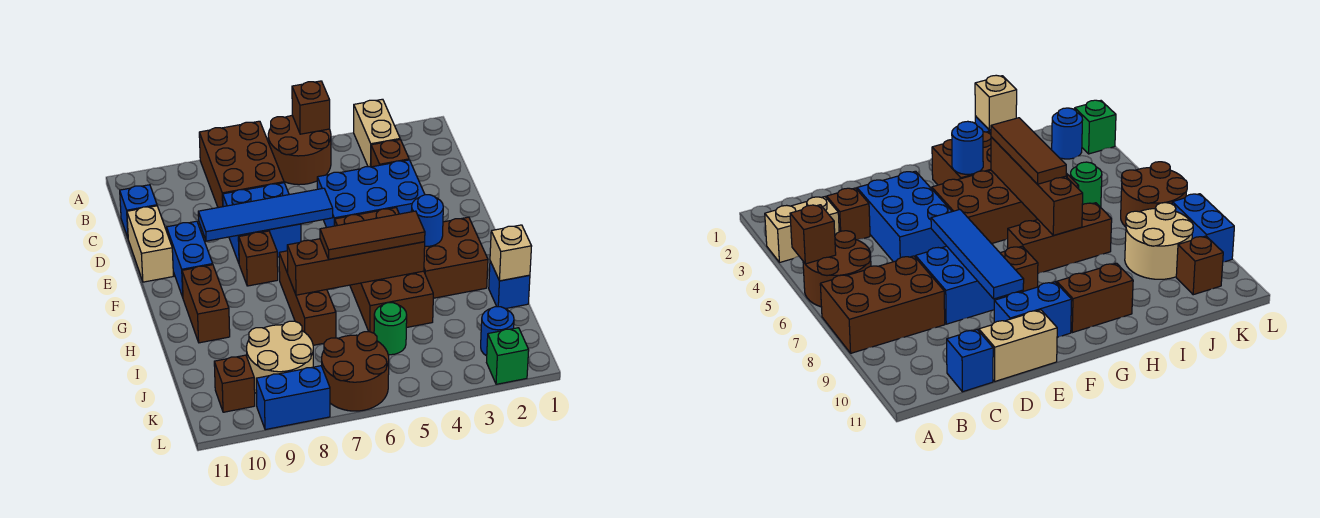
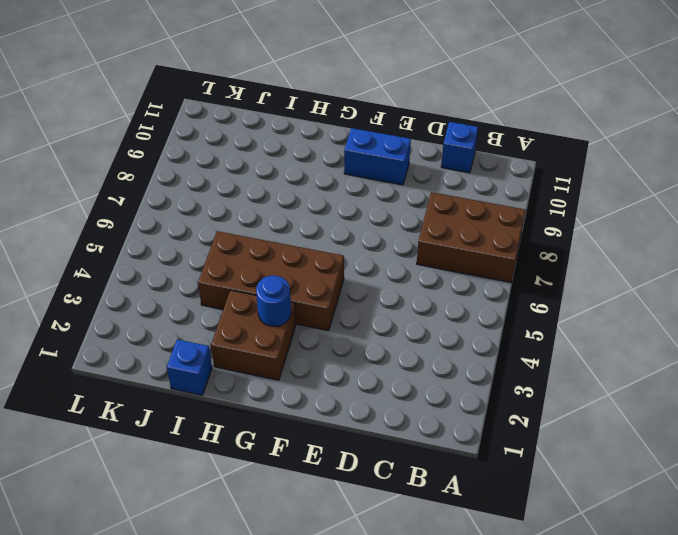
none -> tan brick A3:B3 level 1
none -> brown round brick A5:B6 level 1
none -> brown brick C3 level 1

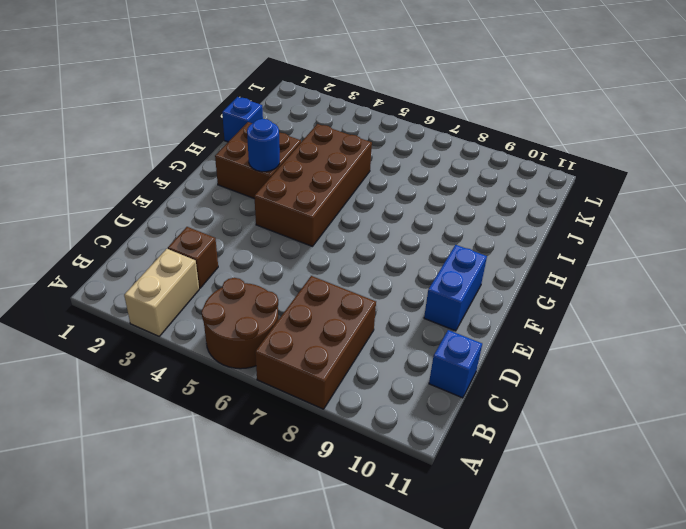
none -> blue brick D3:E5 level 1
none -> blue brick D7:E8 level 1
none -> tan brick D11:E11 level 1

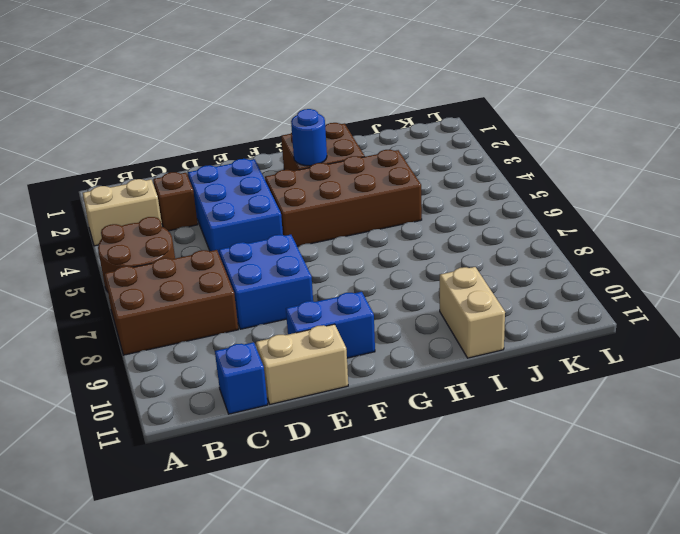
tan brick I10:I11 level 1 -> none
none -> brown brick F8 level 1
none -> brown brick G7:I7 level 1
none -> brown brick G10:H10 level 1

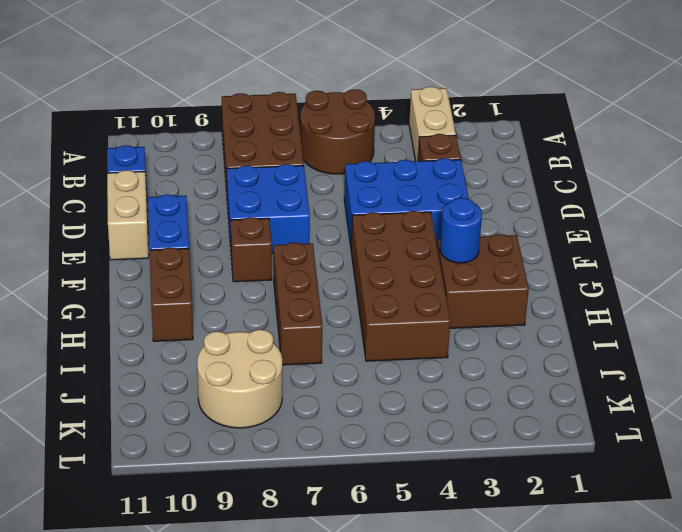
none -> blue brick I1 level 1
none -> green round brick J5 level 1
none -> blue round brick K2 level 1

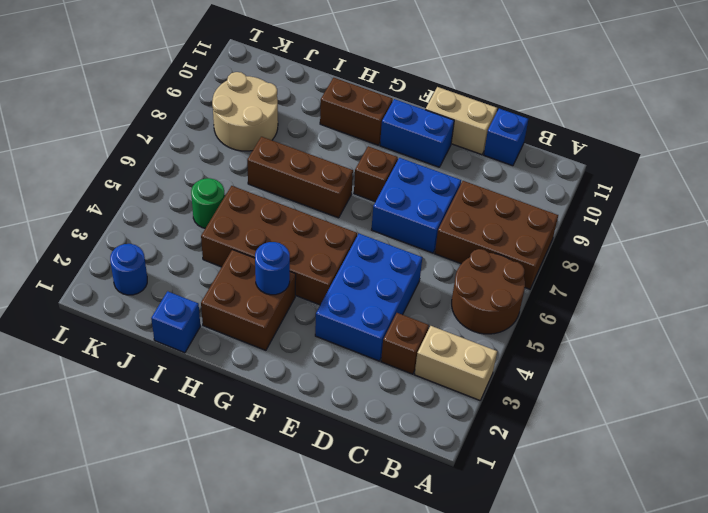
none -> brown round brick K6:L7 level 1
none -> brown brick K10 level 1
none -> green brick L2 level 1

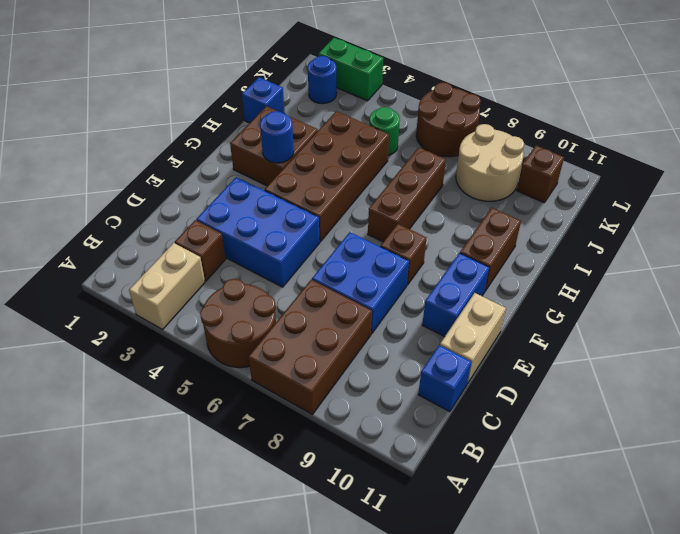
green brick L2:L3 level 1 -> green brick L2 level 1
none -> blue brick L8:L9 level 1
none -> brown brick A5 level 2
none -> blue tile E6:E9 level 2

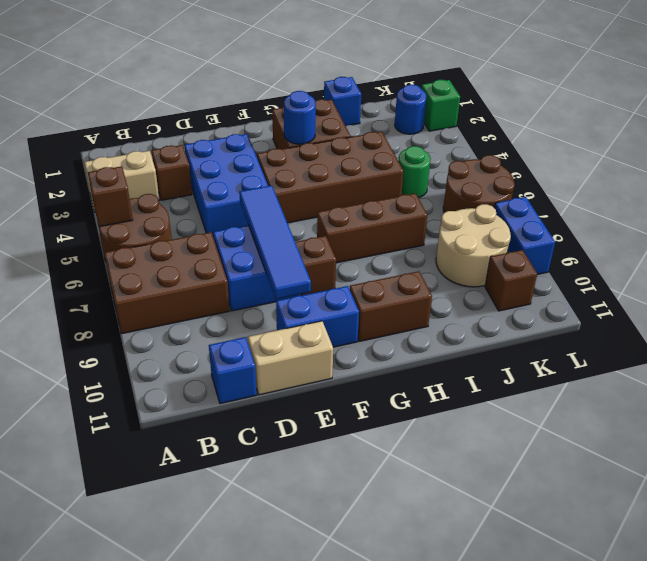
none -> brown brick H4:H7 level 2
none -> tan brick I1 level 2
none -> brown tile H4:H6 level 3

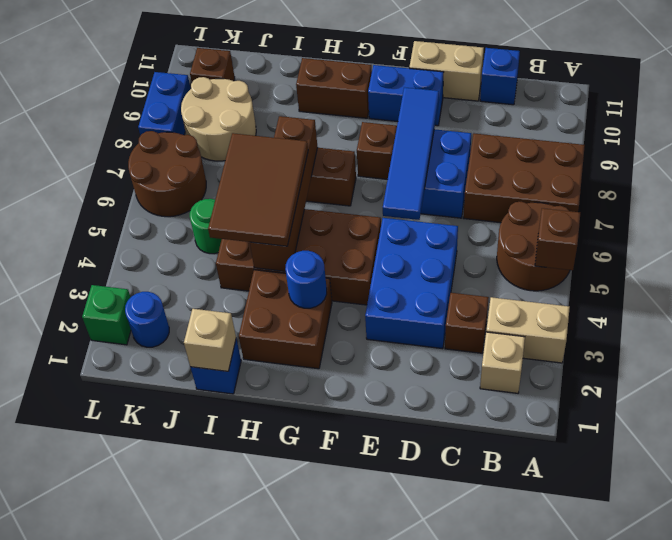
tan brick B2 level 1 -> none
brown tile H4:I6 level 3 -> brown tile H4:H6 level 3

